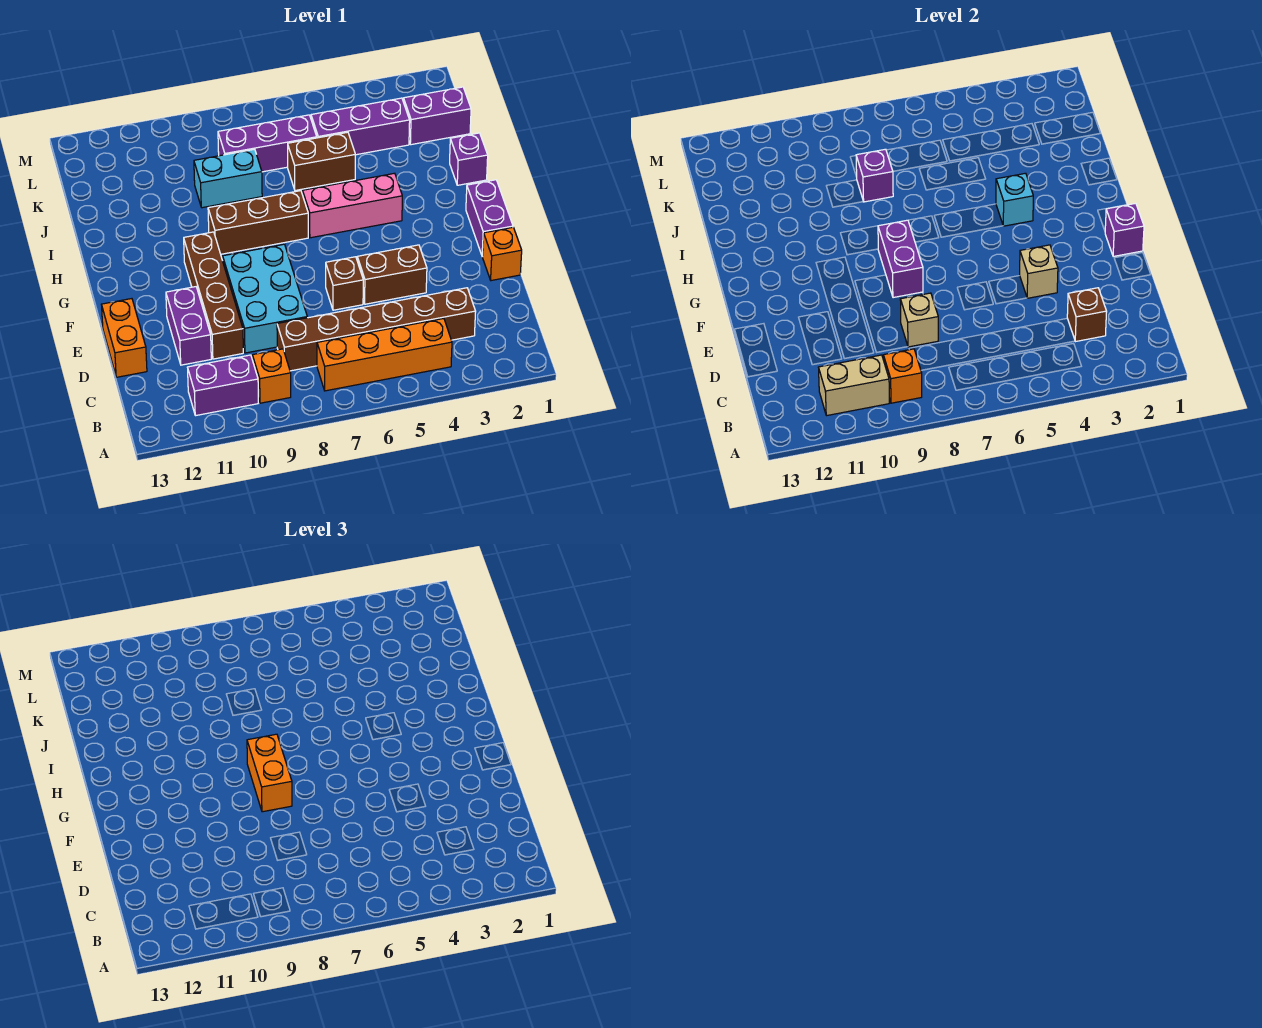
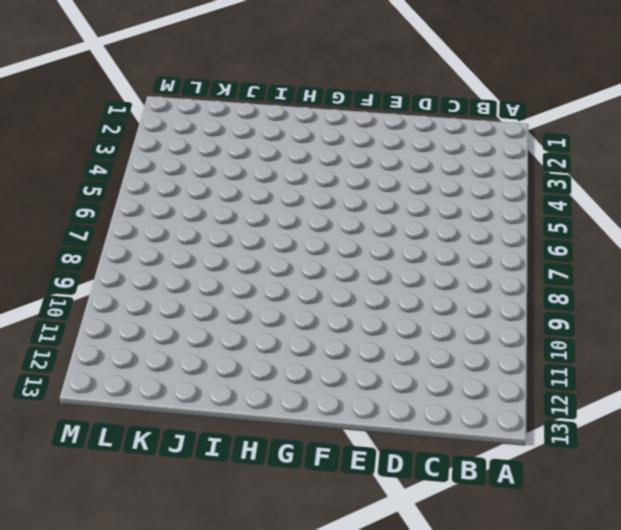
none -> orange brick B4:B7 level 1
none -> orange brick B9 level 1
none -> purple brick B10:B11 level 1
none -> brown brick C3:C8 level 1

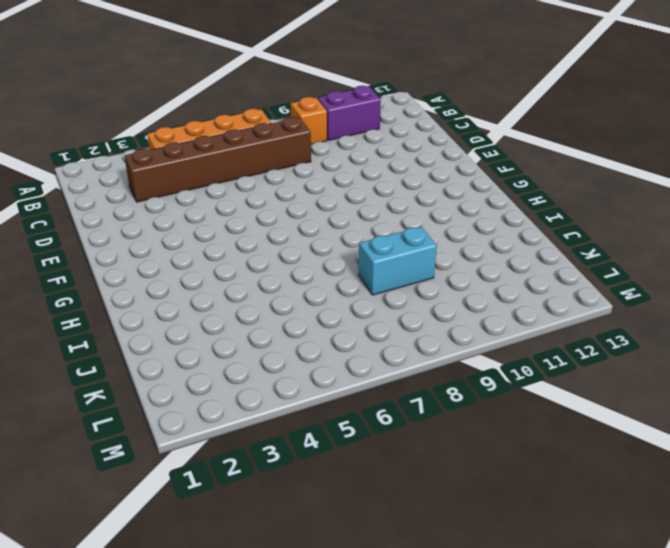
none -> cyan brick D8:F9 level 1
none -> brown brick D10:G10 level 1
none -> purple brick D11:E11 level 1
none -> orange brick D13:E13 level 1

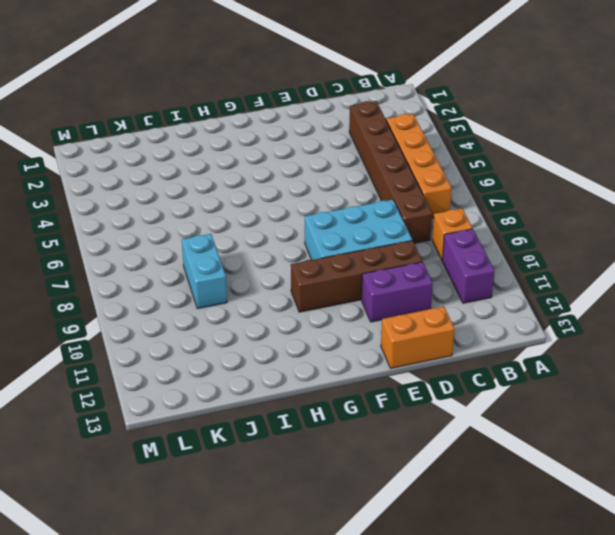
none -> orange brick E1 level 1
none -> brown brick E4:E5 level 1
none -> brown brick E6 level 1
none -> purple brick F1:G1 level 1

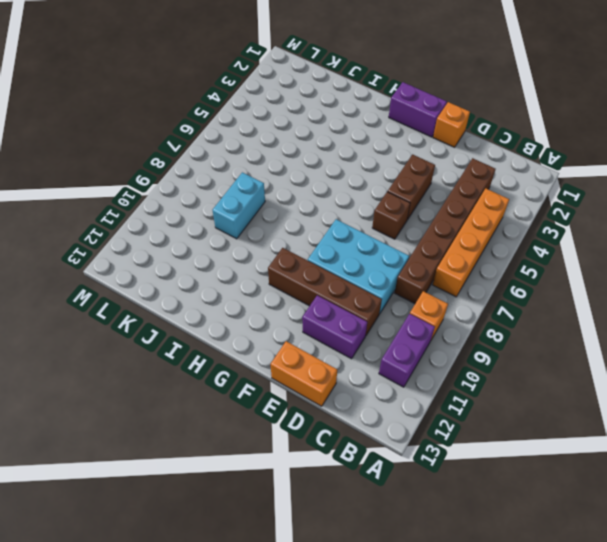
none -> pink brick H4:H6 level 1
none -> brown brick H7:H9 level 1
none -> purple brick I1 level 1
none -> brown brick J5:J6 level 1

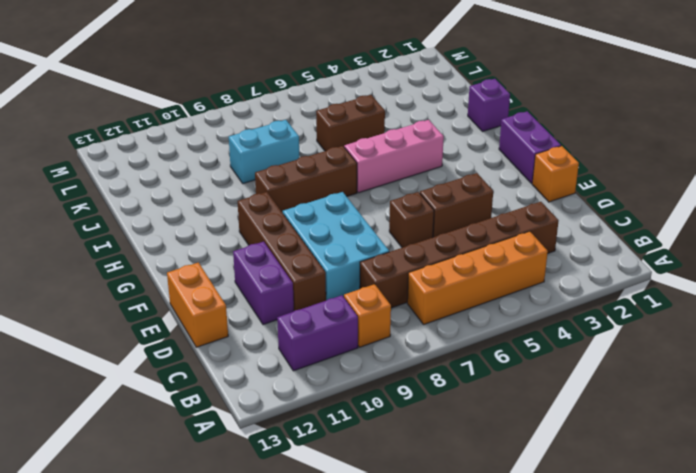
none -> purple brick K1:K2 level 1
none -> purple brick K3:K5 level 1
none -> purple brick K6:K8 level 1
none -> orange brick B9 level 2

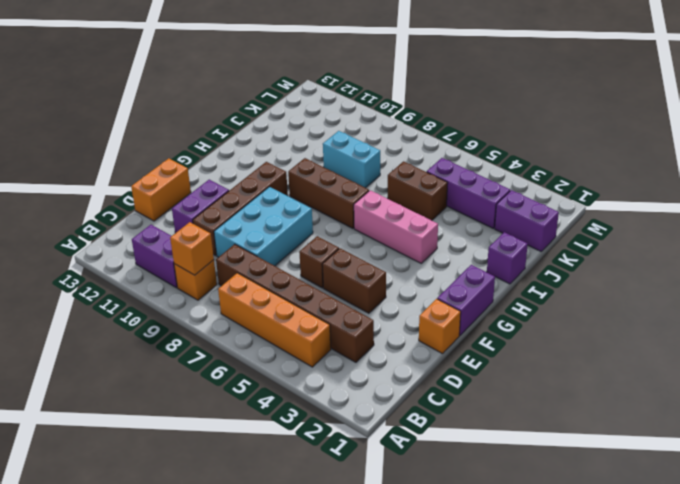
none -> purple brick K6:K8 level 1
none -> tan brick B10:B11 level 2
none -> brown brick C3 level 2
none -> tan brick D8 level 2

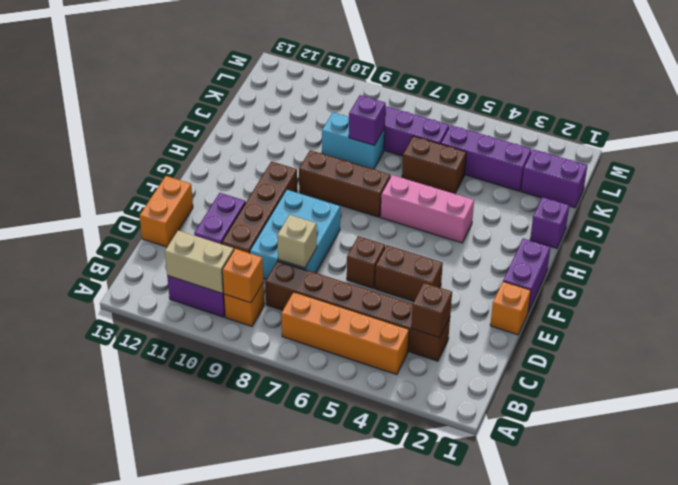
none -> tan brick E4 level 2
none -> purple brick F1 level 2
none -> purple brick F8:G8 level 2
none -> cyan brick H4 level 2

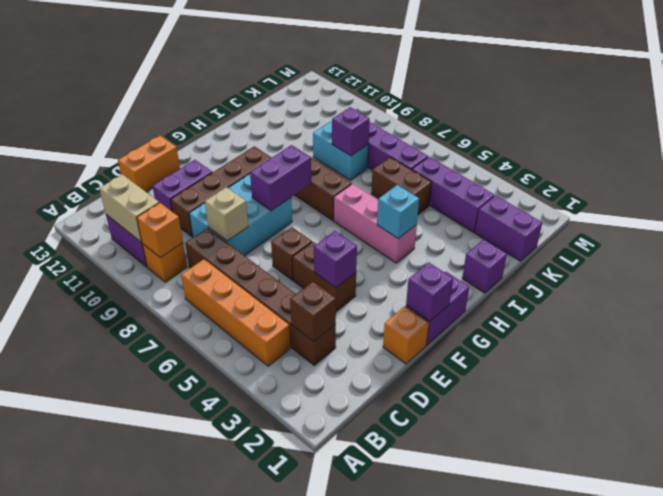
purple brick E4 level 2 -> tan brick E4 level 2
none -> orange brick F8:G8 level 3

